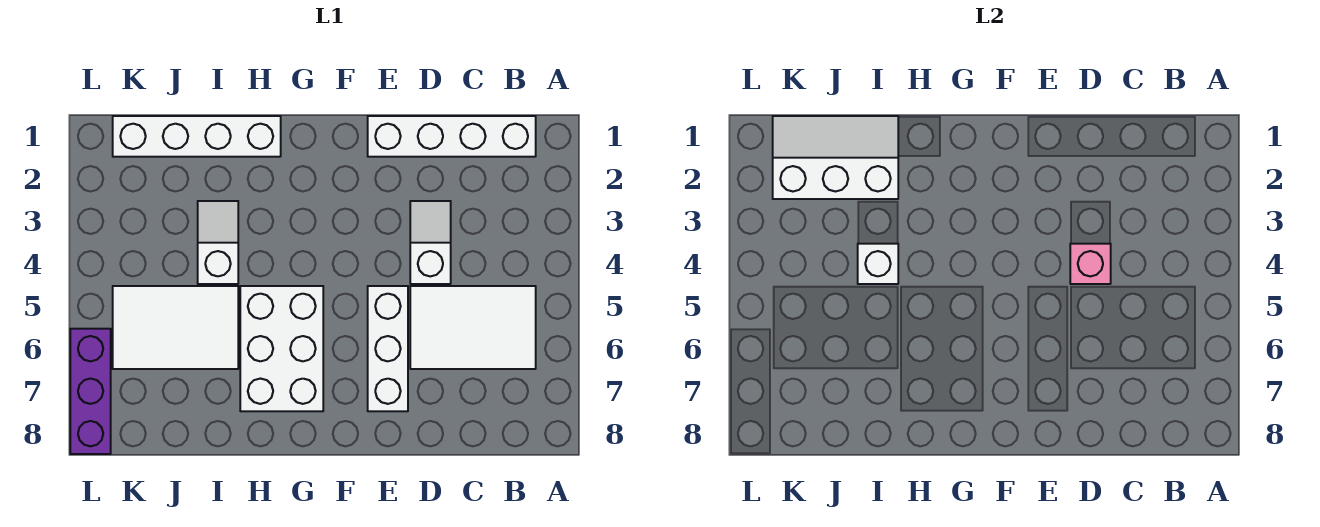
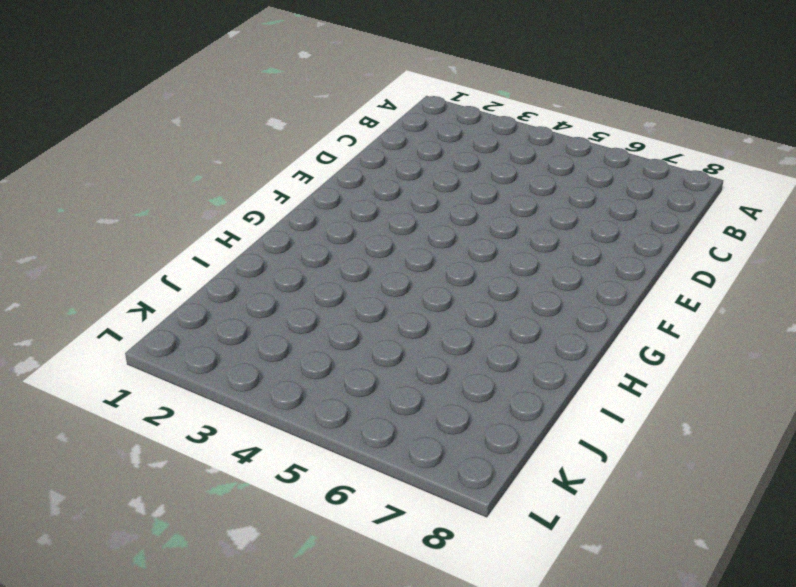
none -> white brick B1:E1 level 1
none -> white tile B5:D6 level 1
none -> white slope D3:D4 level 1 top 4

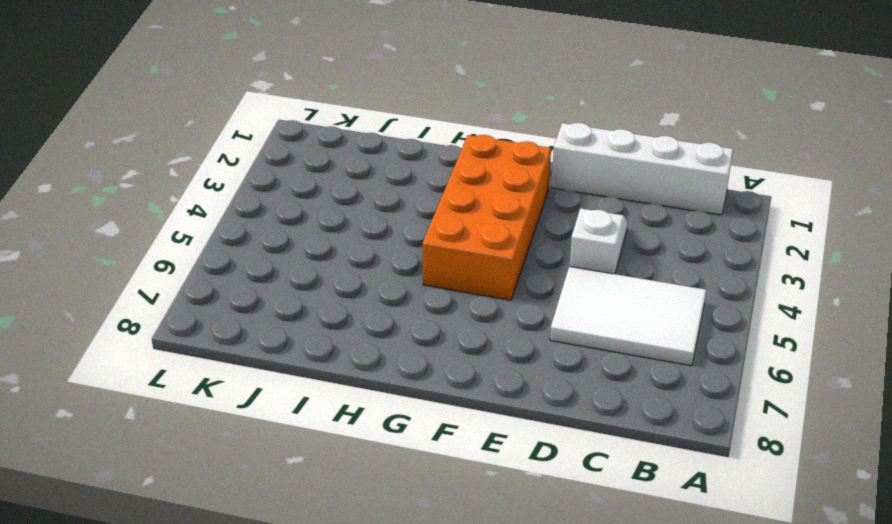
orange brick F2:G5 level 1 -> white brick G5:H7 level 1
none -> white brick E5:E7 level 1
none -> white brick H1:K1 level 1
none -> white slope I3:I4 level 1 top 4

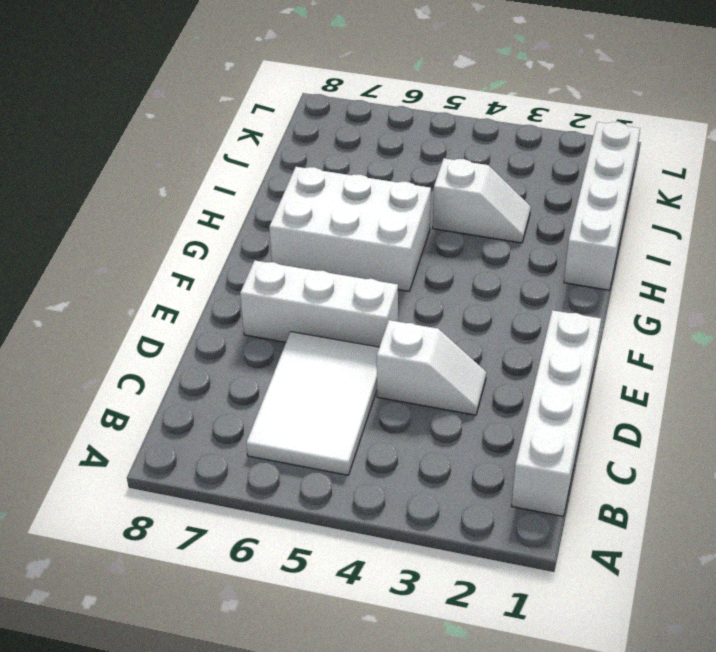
none -> white tile I5:K6 level 1
none -> purple brick L6:L8 level 1
none -> pink brick D4 level 2

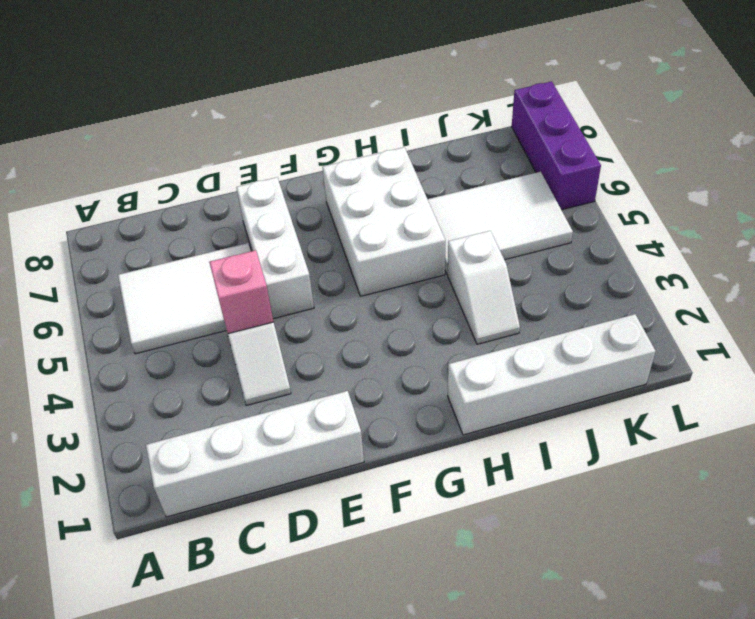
none -> white slope I1:K2 level 2 top 2
none -> white brick I4 level 2

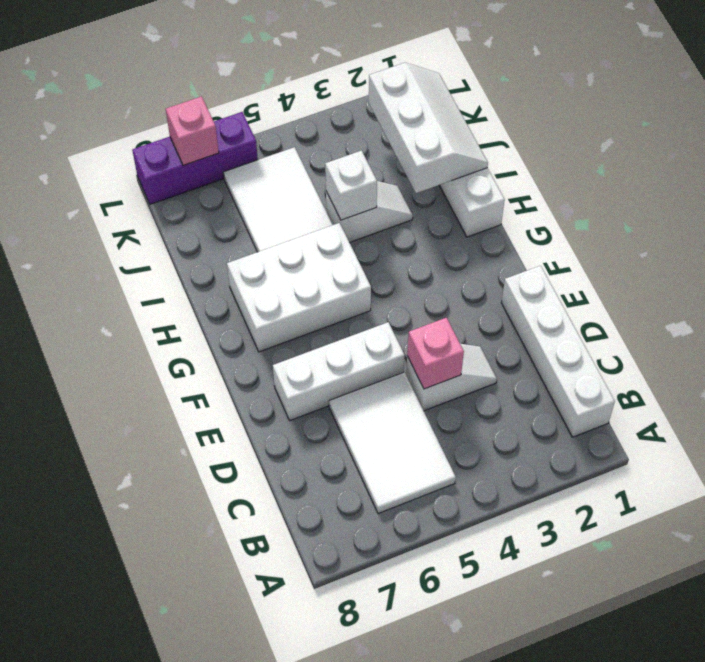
pink brick L7 level 2 -> none

